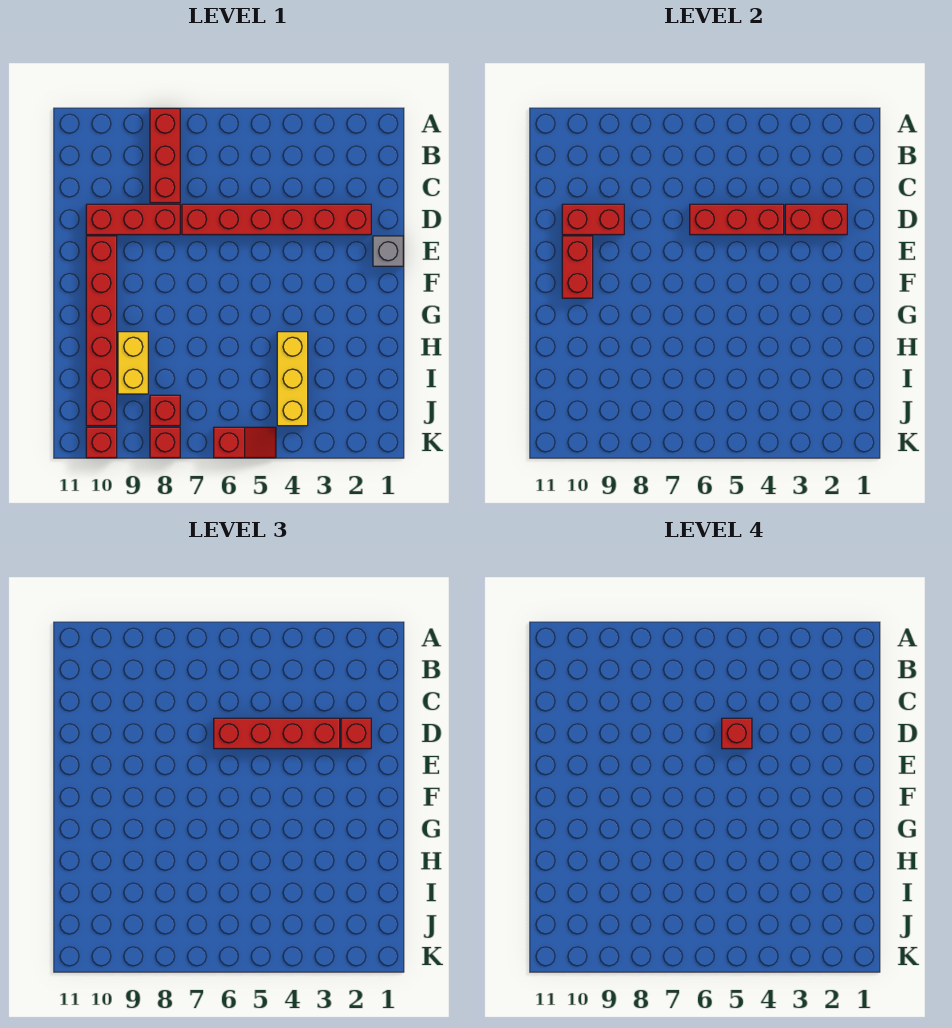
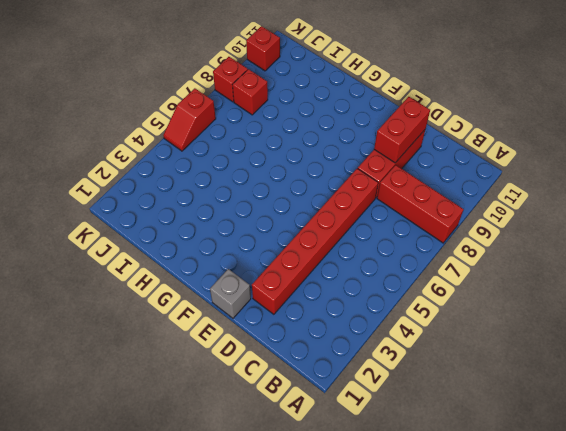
none -> red brick E10:J10 level 1
none -> yellow brick H4:J4 level 1
none -> yellow brick H9:I9 level 1

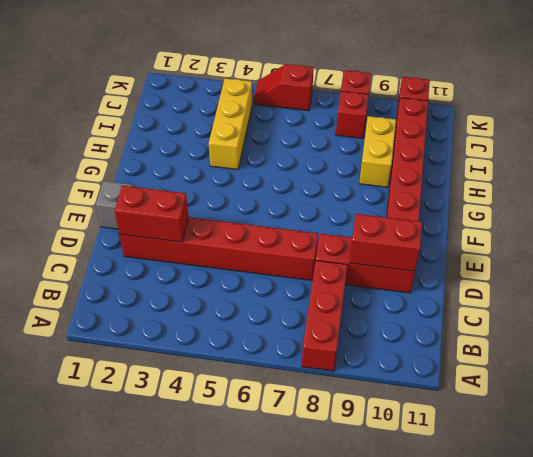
none -> red brick D4:D6 level 2
none -> red brick E10:F10 level 2
none -> red brick D2 level 3

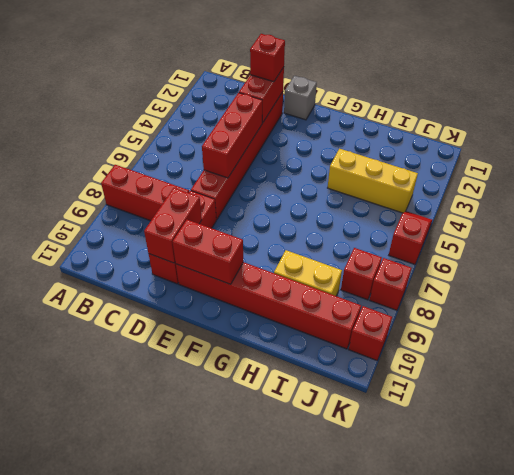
none -> red brick D3:D6 level 3
none -> red brick D5 level 4

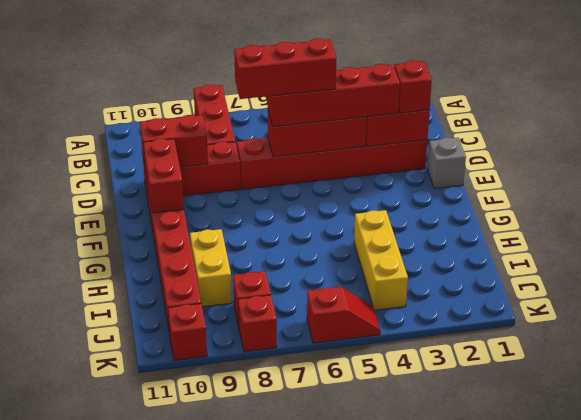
red brick D5:D7 level 4 -> red brick D5 level 4

